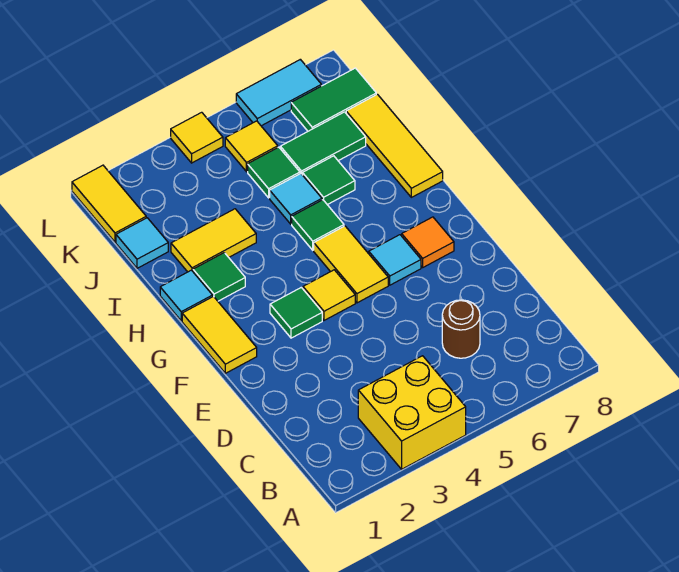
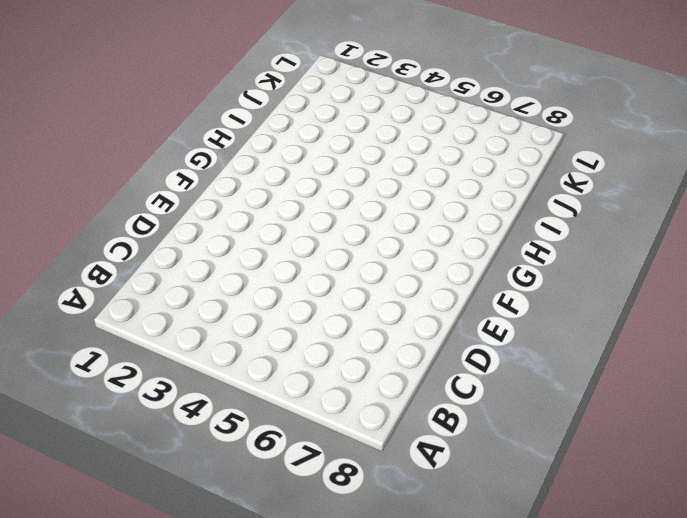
none -> yellow brick A3:B4 level 1
none -> brown round brick C6 level 1
none -> yellow tile F1:G1 level 1

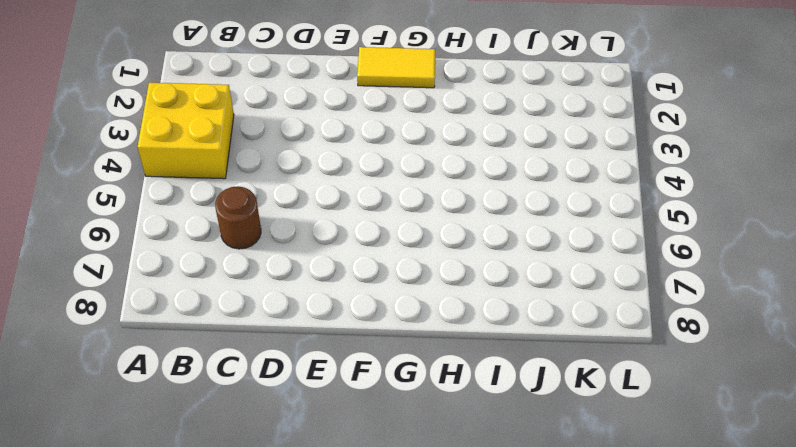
none -> green tile F3 level 1
none -> yellow tile F4 level 1
none -> yellow tile F5:G5 level 1

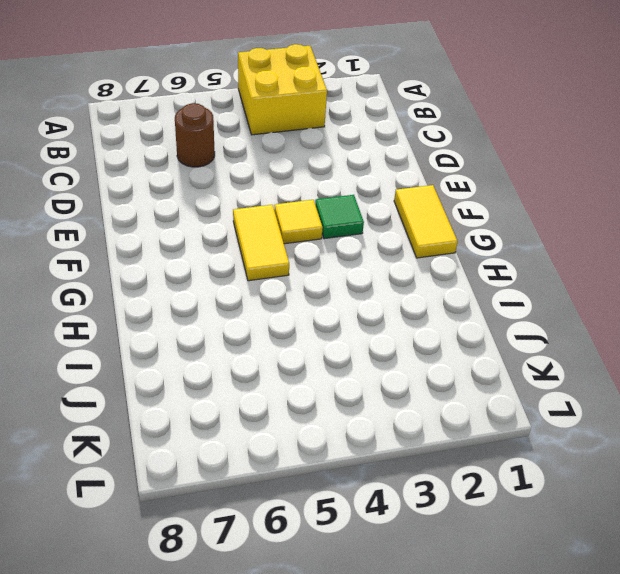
none -> cyan tile F6 level 1
none -> orange tile F7 level 1
none -> cyan tile H1 level 1

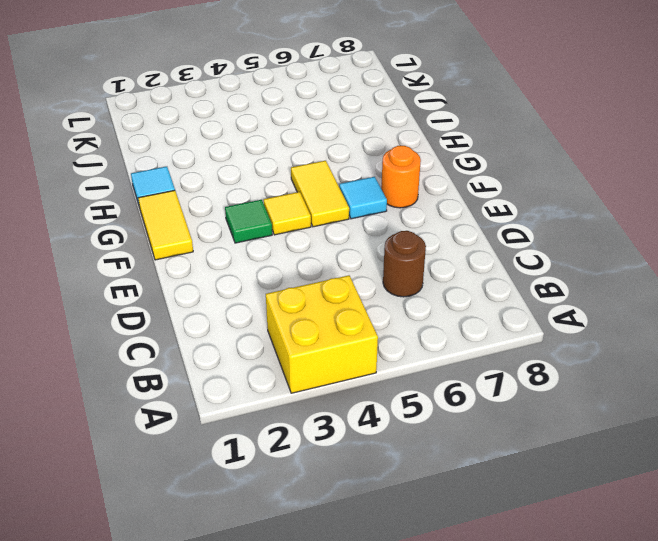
orange round brick F7 level 1 -> orange tile F7 level 1
none -> green tile H2 level 1
none -> green tile H5 level 1
none -> yellow tile H8:J8 level 1

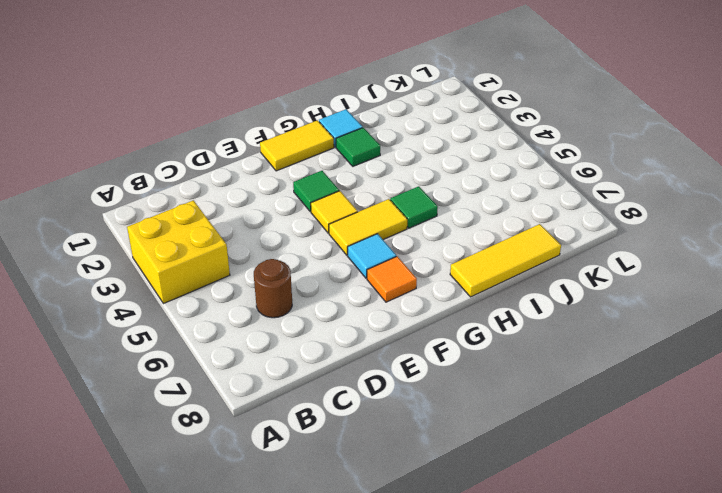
none -> yellow tile I2:I3 level 1
none -> cyan tile I5 level 1
none -> green tile I6 level 1

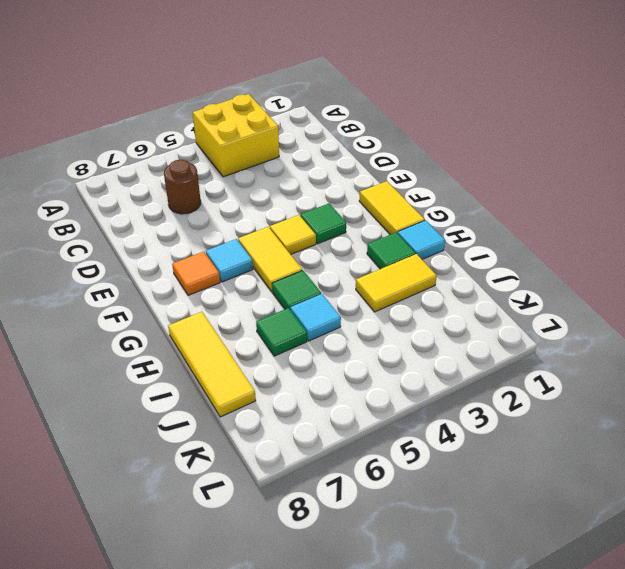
none -> cyan tile J1 level 1
none -> green tile J5 level 1
none -> green tile J6:J7 level 1

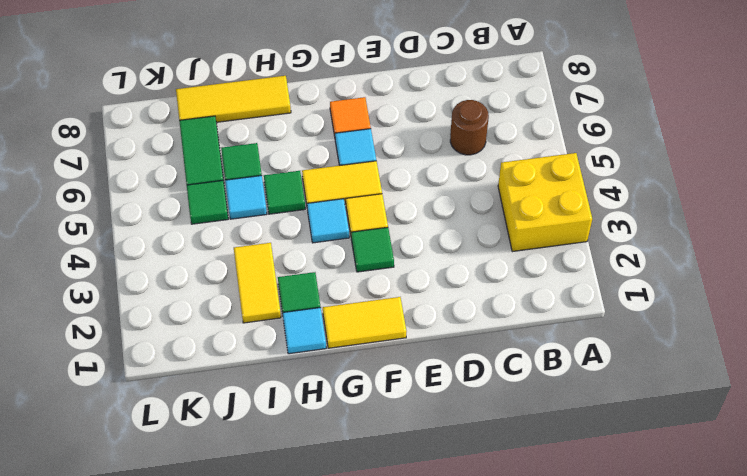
cyan tile G4 level 1 -> cyan tile J1 level 1
none -> yellow tile K1:L1 level 1
none -> yellow tile K5 level 1
none -> green tile K7:K8 level 1

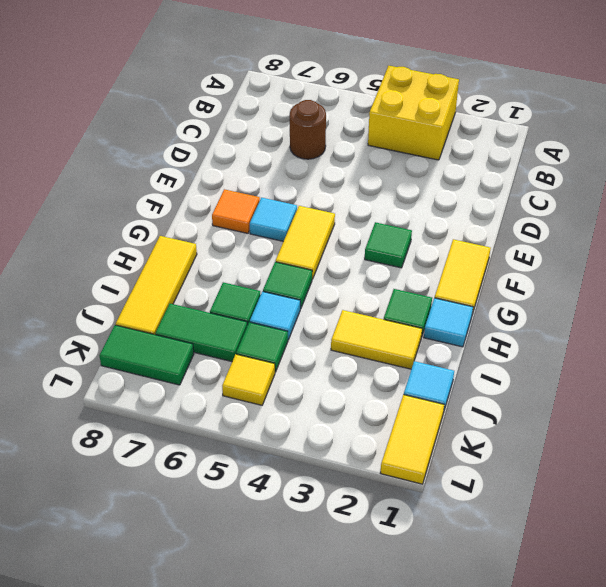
none -> yellow tile F4 level 1
none -> yellow tile L4 level 1
none -> cyan tile L6:L7 level 1

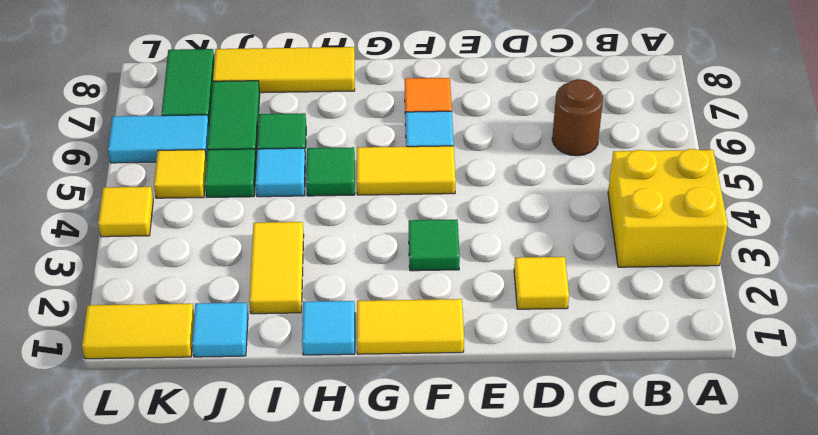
yellow tile D2 level 1 -> yellow tile F4 level 1
cyan tile K6:L6 level 1 -> cyan tile L6:L7 level 1
none -> green tile H2 level 1

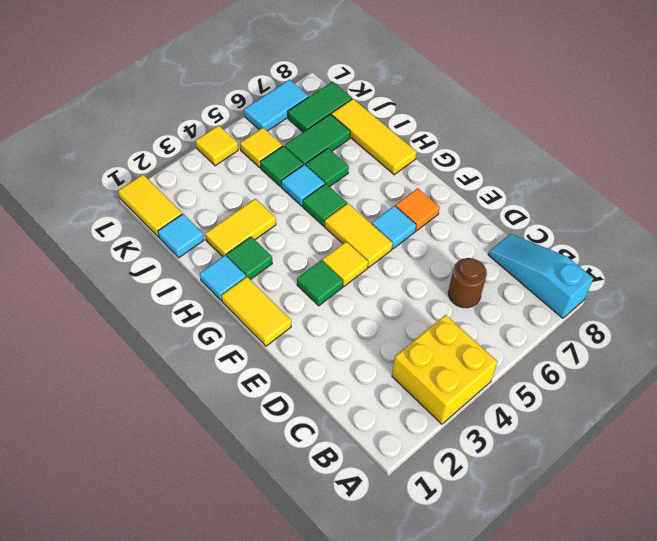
cyan slope A8:C8 level 1 top A -> none

